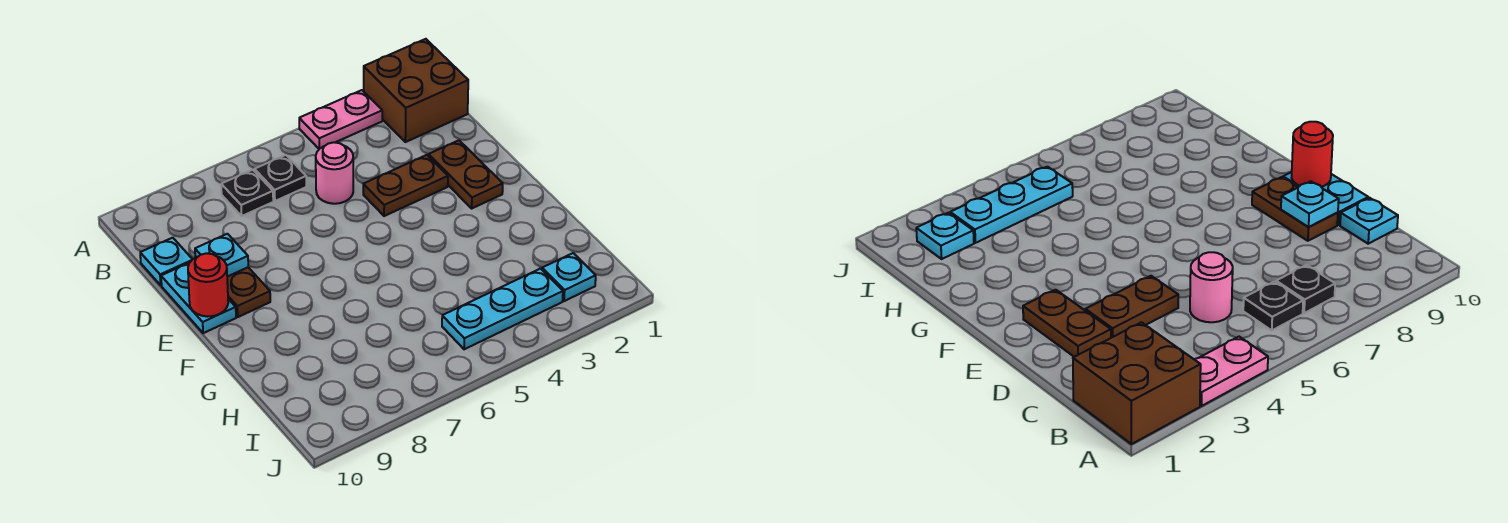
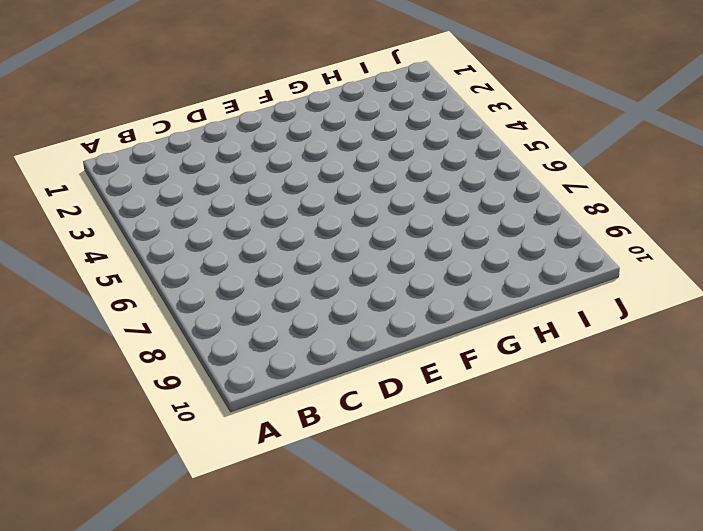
none -> brown brick A1:B2 level 1
none -> pink plate A3:A4 level 1
none -> black plate B6 level 1

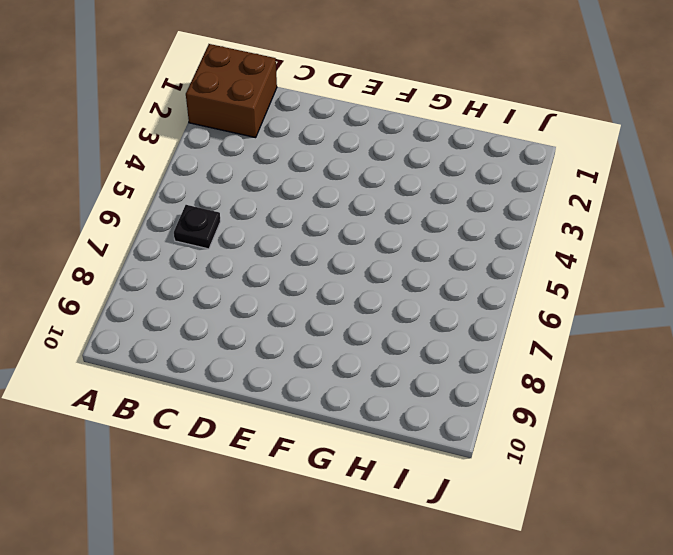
none -> pink plate A3:A4 level 1
none -> black plate B7 level 1
none -> pink round brick C5 level 1

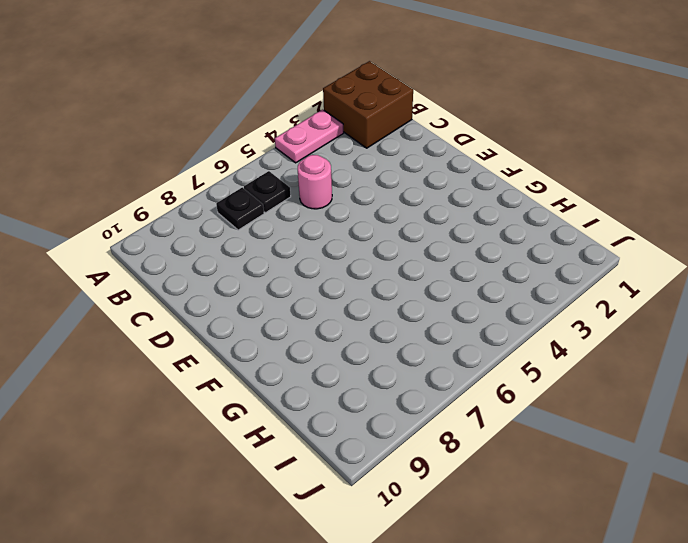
none -> cyan plate C10 level 1
none -> brown plate D2:E2 level 1
none -> brown plate D3:D4 level 1

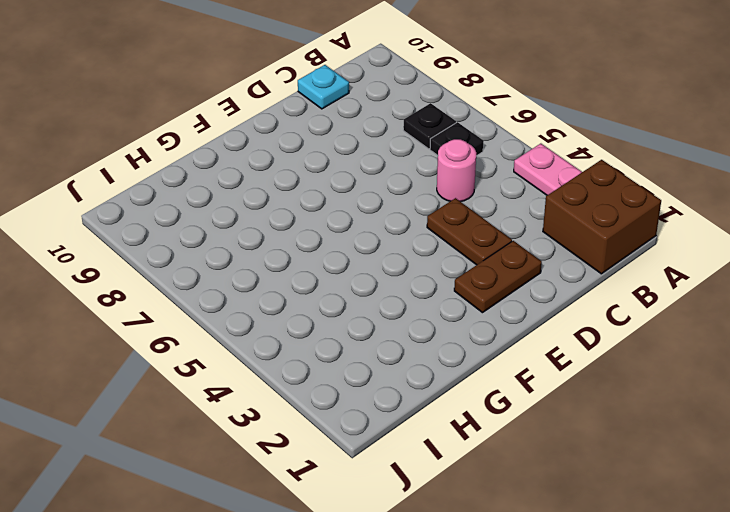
none -> brown plate D9:E9 level 1
none -> cyan plate D10:E10 level 1
none -> cyan plate I2 level 1

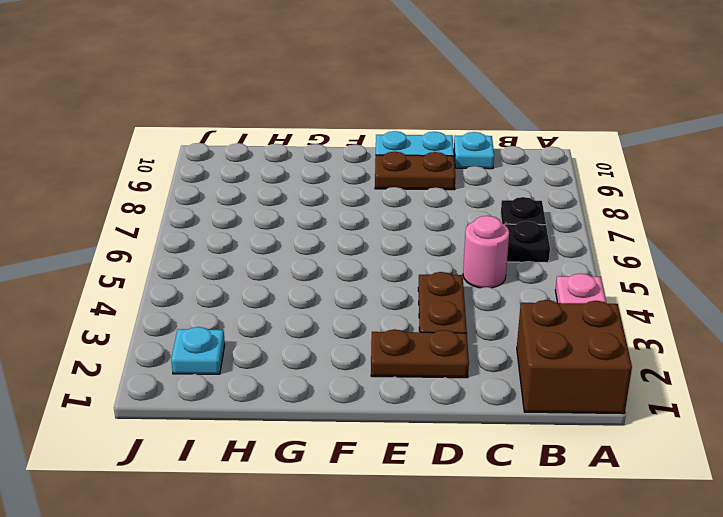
none -> cyan plate I3:I5 level 1
none -> cyan plate D9 level 2
none -> red round brick E10 level 2

